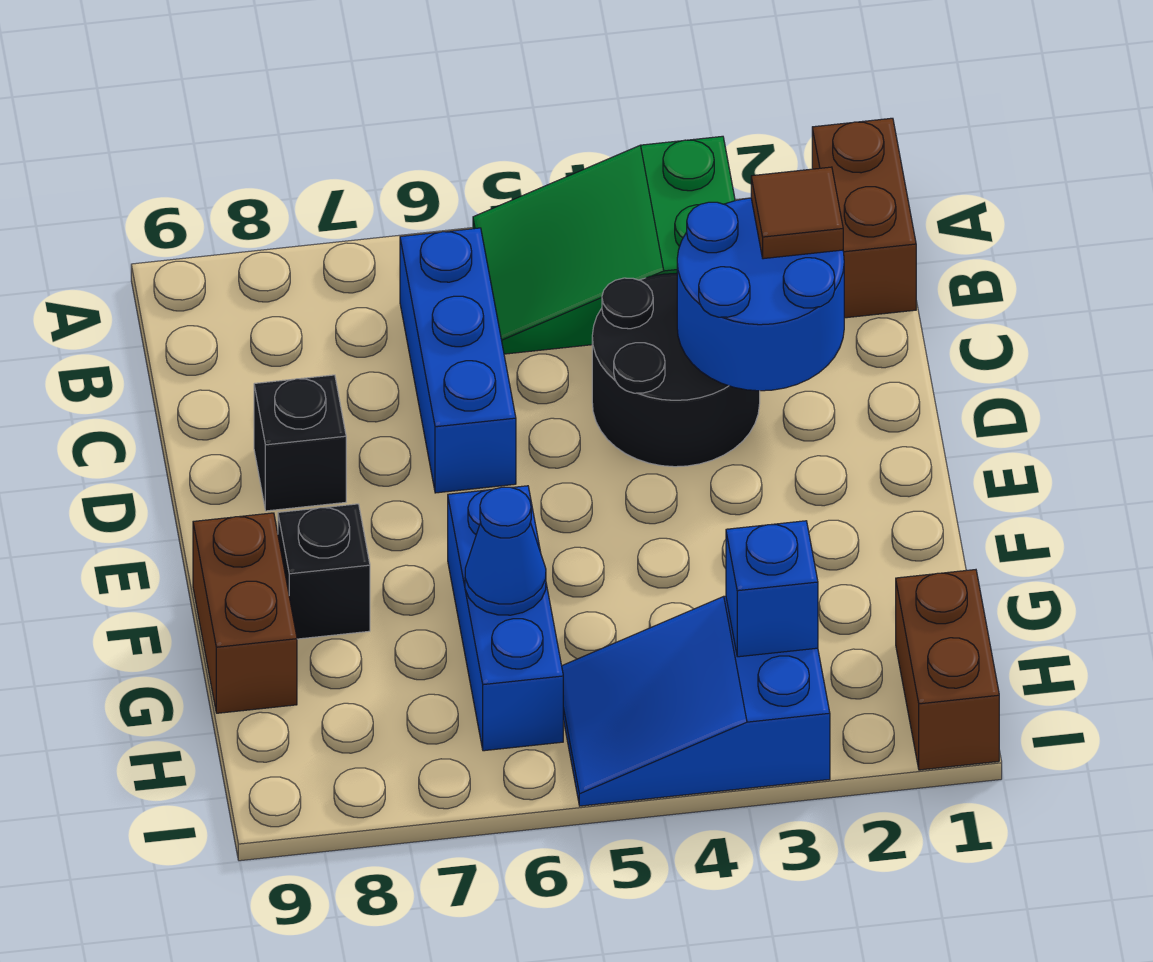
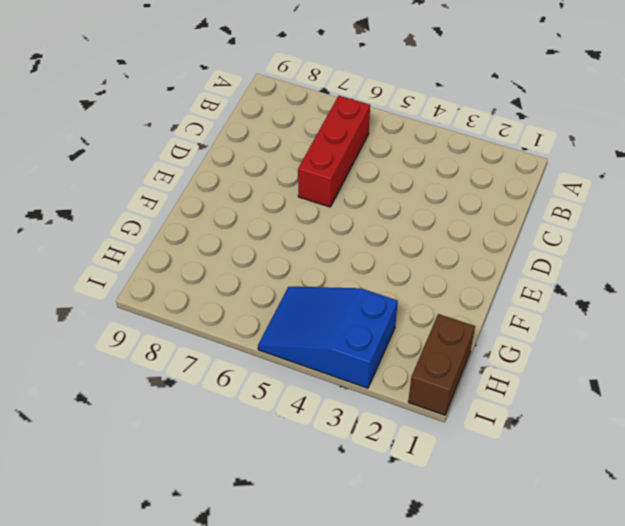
red brick B6:D6 level 1 -> blue brick B6:D6 level 1
none -> brown brick A1:B1 level 1
none -> green slope A3:B5 level 1 top 3
none -> black round brick C3:D4 level 1

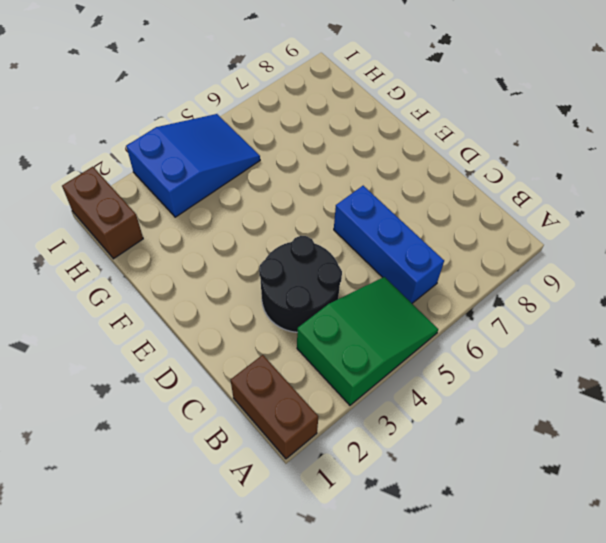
none -> black brick D8 level 1
none -> blue brick F6:H6 level 1
none -> black brick F8 level 1

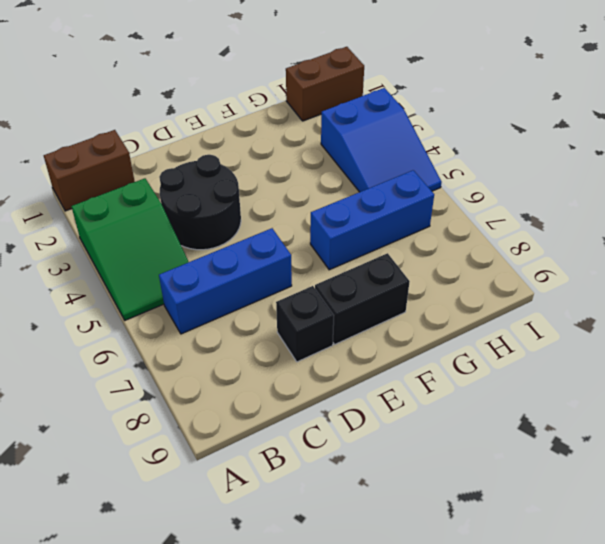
black brick E8:F8 level 1 -> black brick F8 level 1
none -> brown brick F9:G9 level 1
none -> blue round brick C2:D3 level 2
none -> blue cone G6 level 2

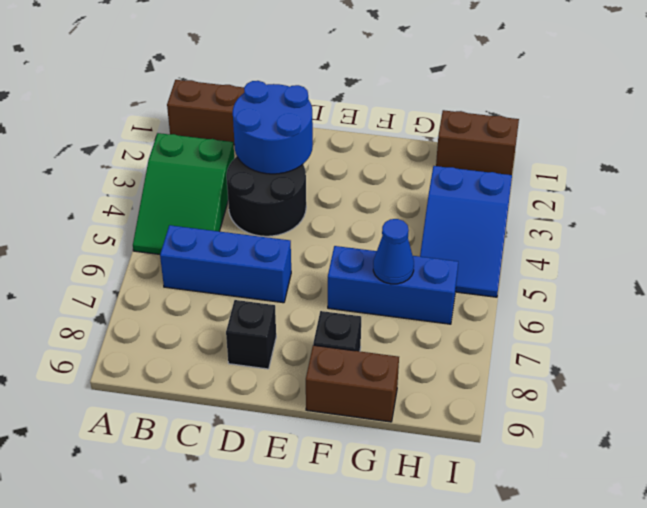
none -> blue brick H3 level 2
none -> brown tile C2 level 3

